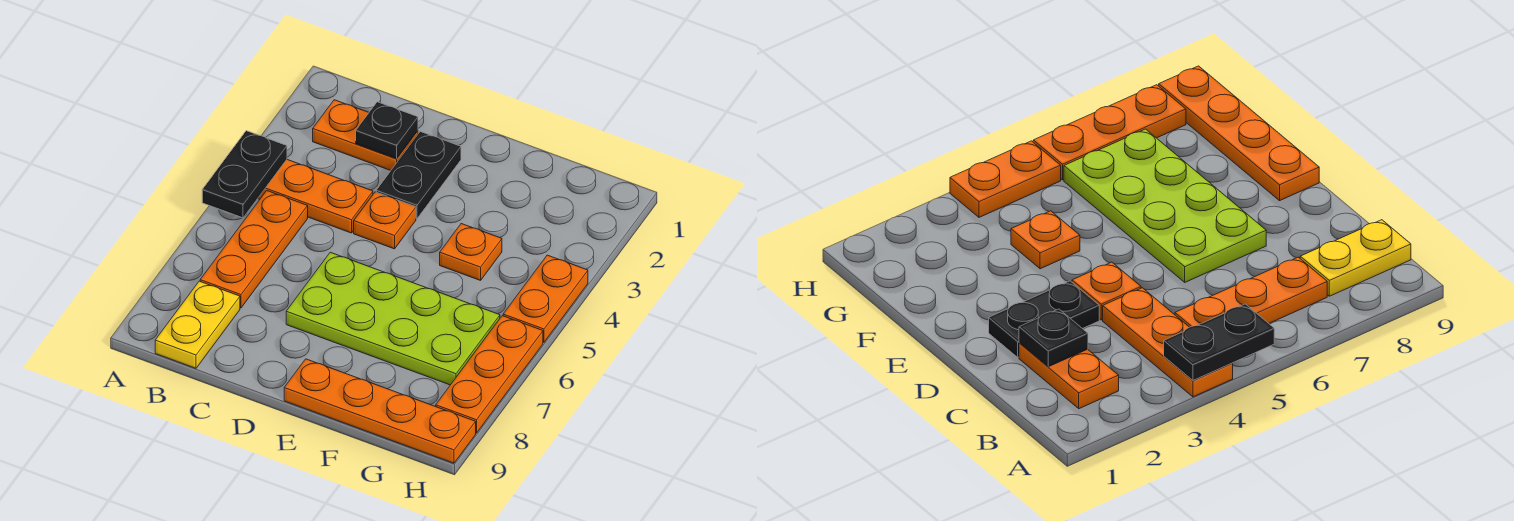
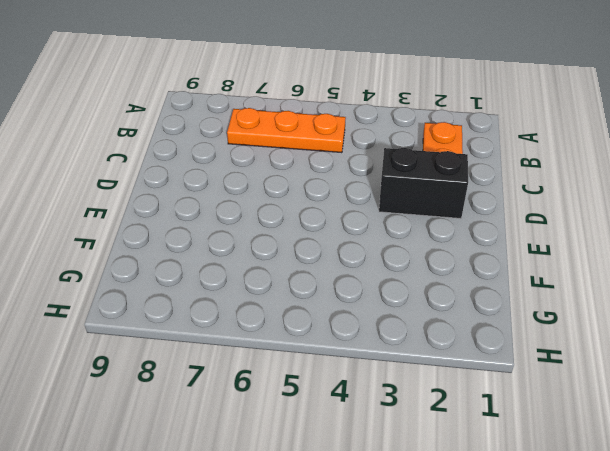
black brick D2:D3 level 1 -> black plate D2:D3 level 1
none -> orange plate A4:C4 level 1
none -> yellow plate B8:B9 level 1
none -> orange plate D4 level 1

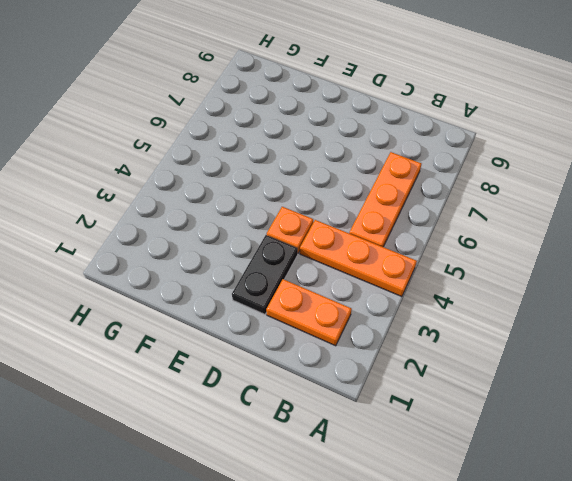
none -> yellow plate B8:B9 level 1
none -> lime plate D6:G7 level 1
none -> orange plate E9:H9 level 1

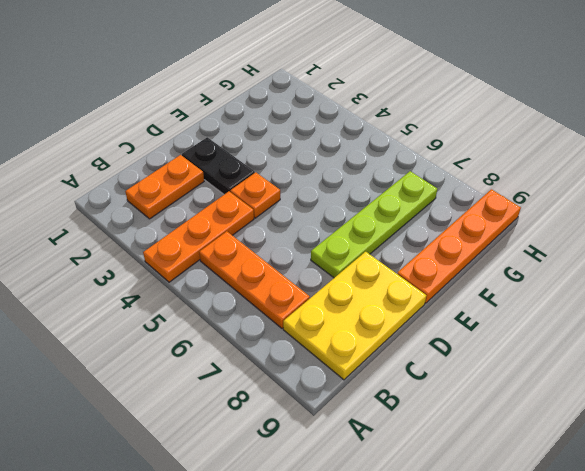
yellow plate B8:D9 level 1 -> yellow plate B8:B9 level 1
lime plate D7:G7 level 1 -> lime plate D6:G7 level 1
none -> orange plate F4 level 1
none -> orange plate H4:H5 level 1
none -> orange plate H6:H8 level 1

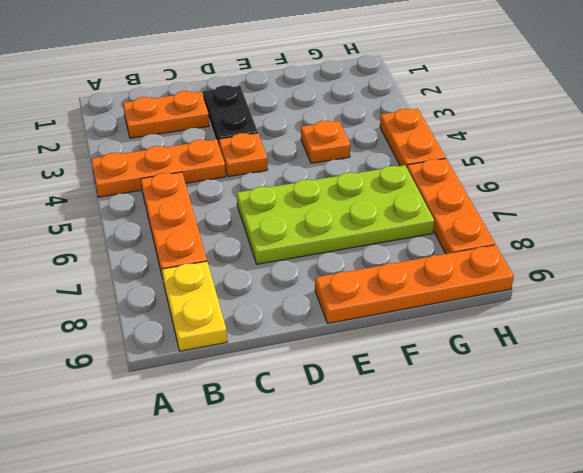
none -> black plate A4:A5 level 2
none -> black plate C2 level 2

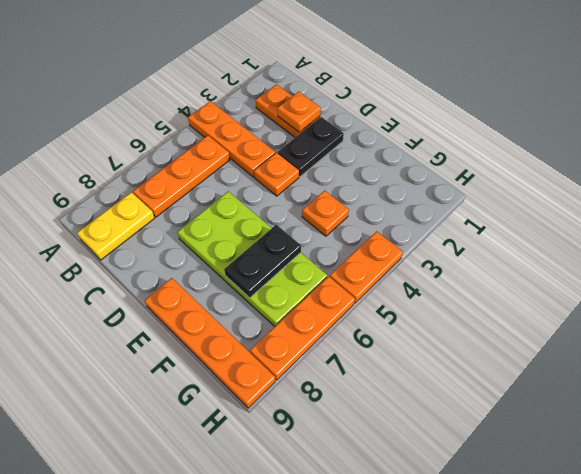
orange plate C2 level 2 -> black plate C2 level 2
black plate F6:F7 level 2 -> black plate A4:A5 level 2

